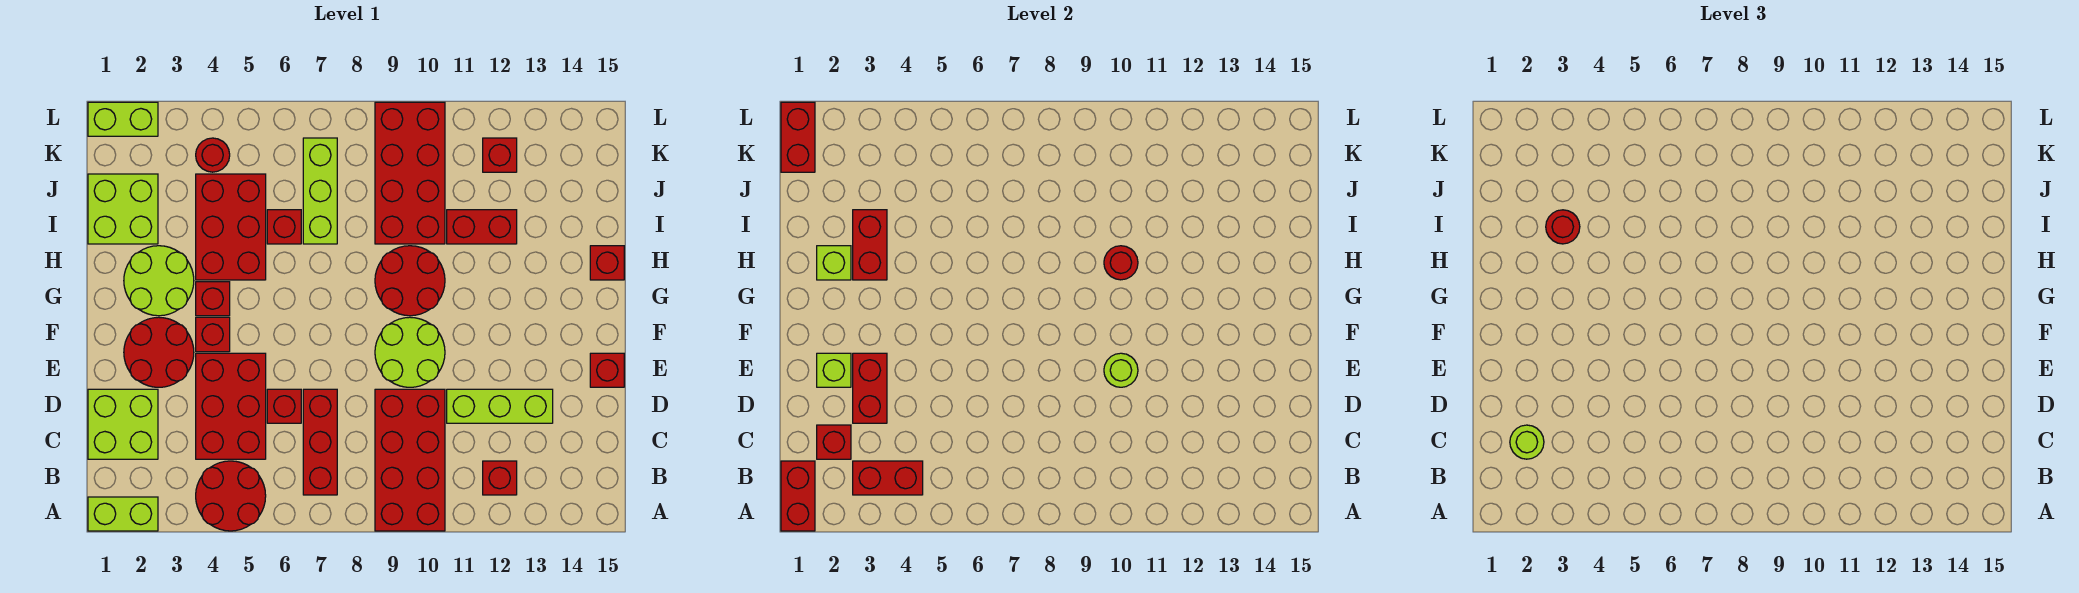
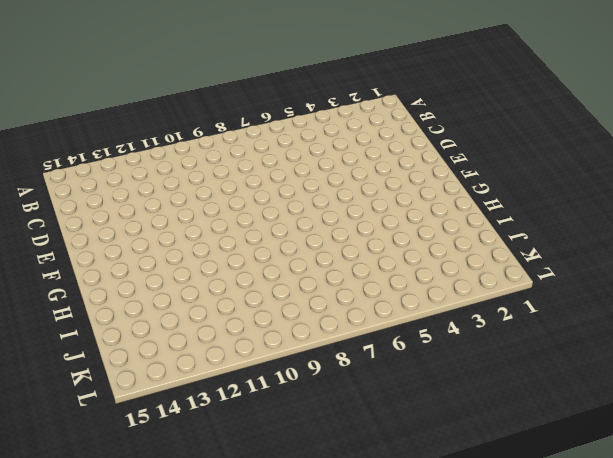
none -> lime brick A1:A2 level 1
none -> red round brick A4:B5 level 1
none -> red brick A9:D10 level 1
none -> red brick B7:D7 level 1

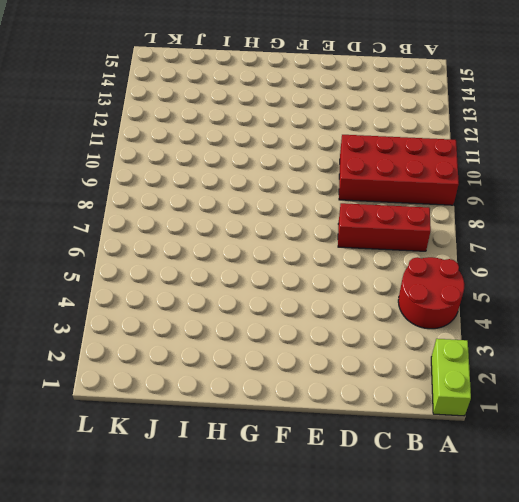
none -> red brick B12 level 1
none -> lime brick C1:D2 level 1
none -> red brick C4:E5 level 1
none -> red brick D6 level 1

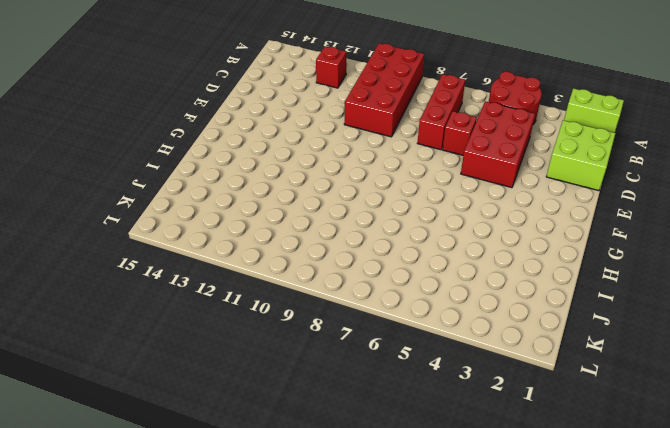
none -> lime brick D11:D13 level 1
none -> red round brick E2:F3 level 1
none -> lime round brick E9:F10 level 1
none -> red brick E15 level 1

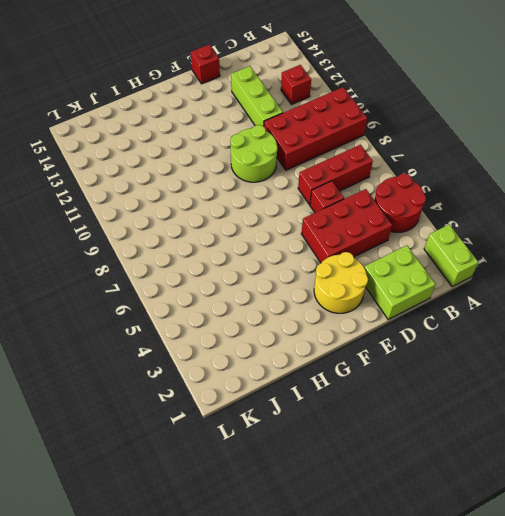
yellow round brick E2:F3 level 1 -> red round brick E2:F3 level 1
none -> red brick F4 level 1
none -> lime round brick G2:H3 level 1
none -> red brick G4 level 1
none -> red round brick G9:H10 level 1

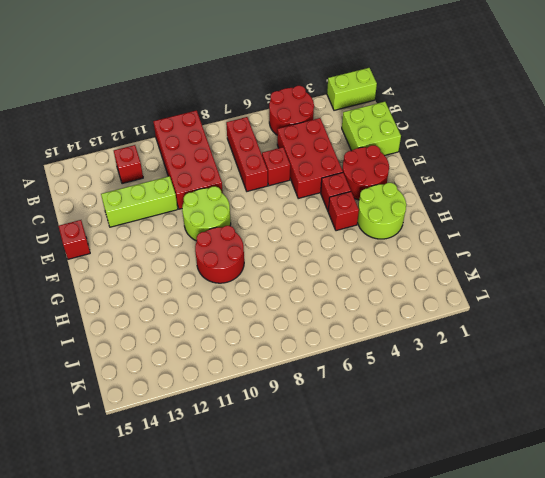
none -> red brick H4:J5 level 1
none -> red brick H15 level 1
none -> lime brick I1:J2 level 1
none -> red brick I6 level 1

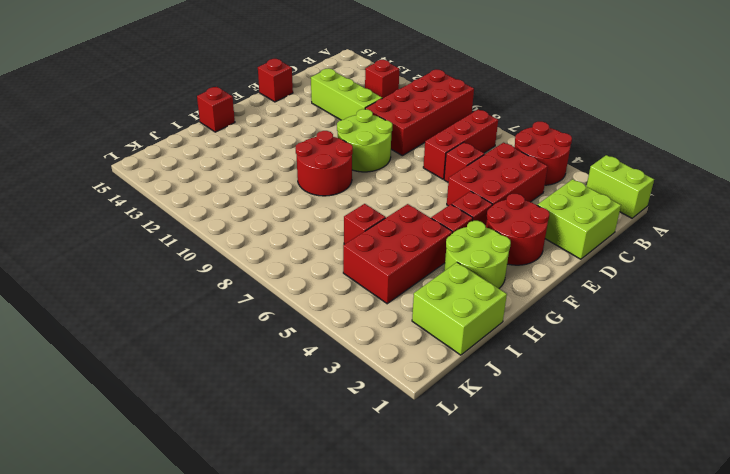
none -> lime brick I7:K7 level 1
none -> red brick I9:L10 level 1
none -> red brick I11:I12 level 1
none -> red round brick K4 level 1

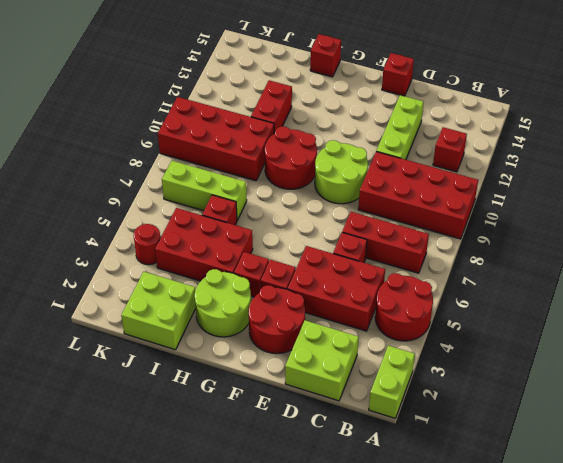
none -> red brick K12 level 1
none -> lime brick L1:L2 level 1
none -> red brick A1:B1 level 2
none -> red brick B3:B4 level 2

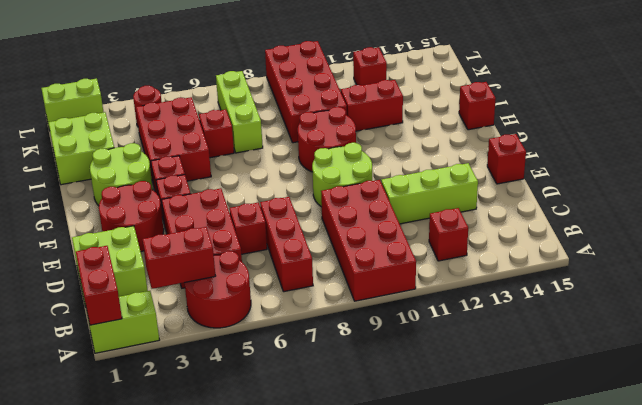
none -> red brick C2 level 2
none -> red brick D3:E3 level 2
none -> lime brick E2 level 2
none -> lime round brick E10 level 2

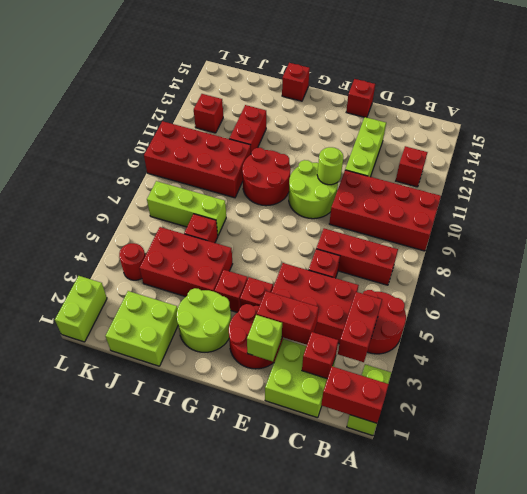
none -> lime brick H2 level 2
none -> red brick H3:I3 level 2
none -> red round brick H10 level 2
none -> red brick K1:L1 level 2

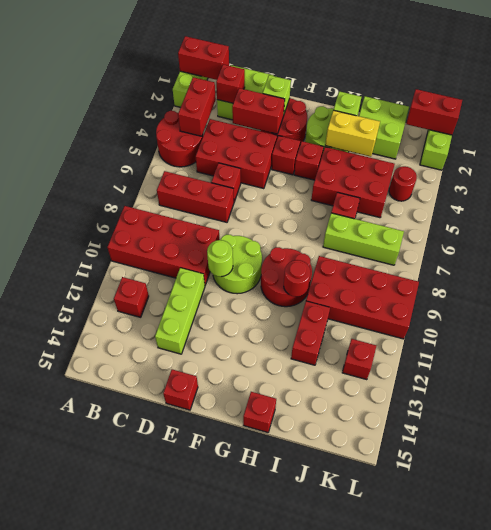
yellow brick H3:I3 level 2 -> red brick H3:I3 level 2
none -> lime round brick C2 level 3
none -> red round brick I3 level 3

